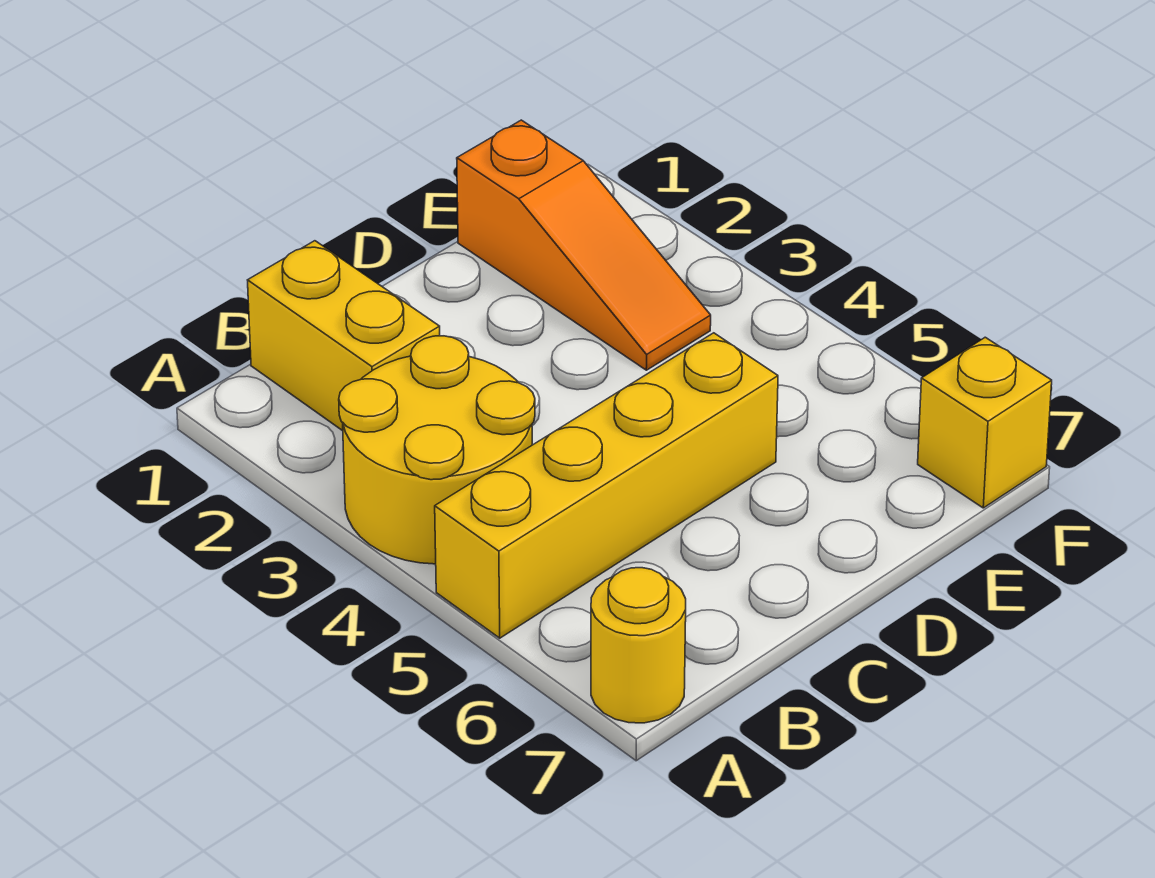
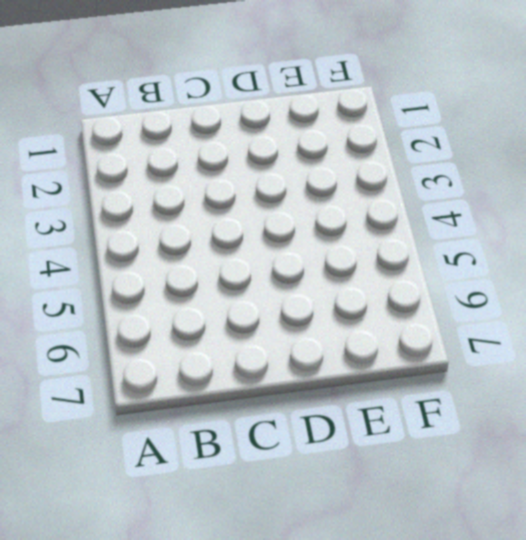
none -> yellow round brick A3:B4 level 1
none -> yellow brick A5:D5 level 1

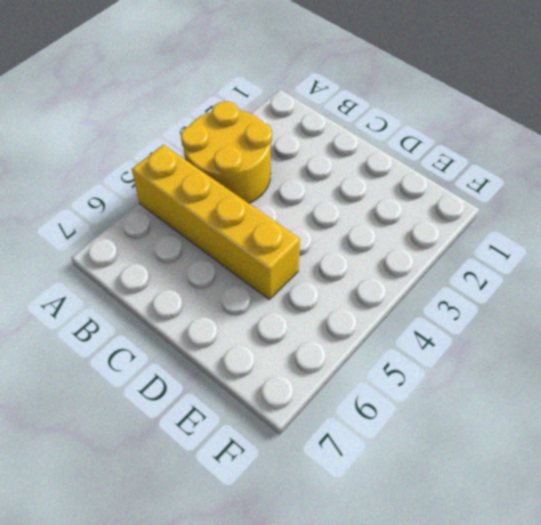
none -> yellow round brick A7 level 1
none -> yellow brick B1:B2 level 1

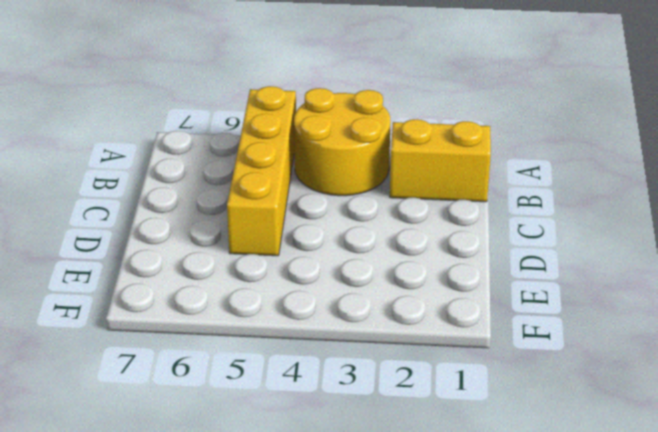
none -> yellow round brick A7 level 1
none -> orange slope E1:E3 level 1 top 1

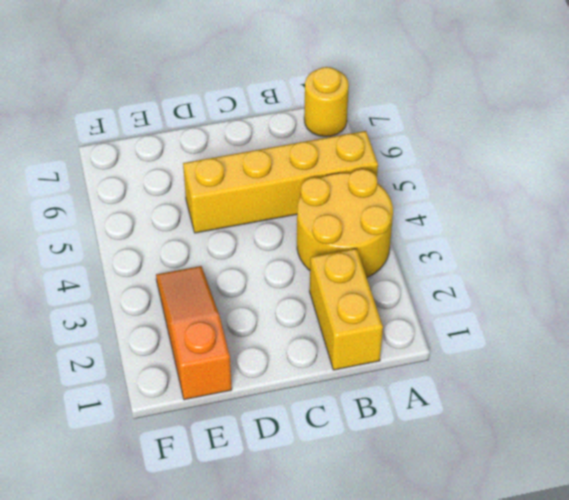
none -> yellow brick F7 level 1

